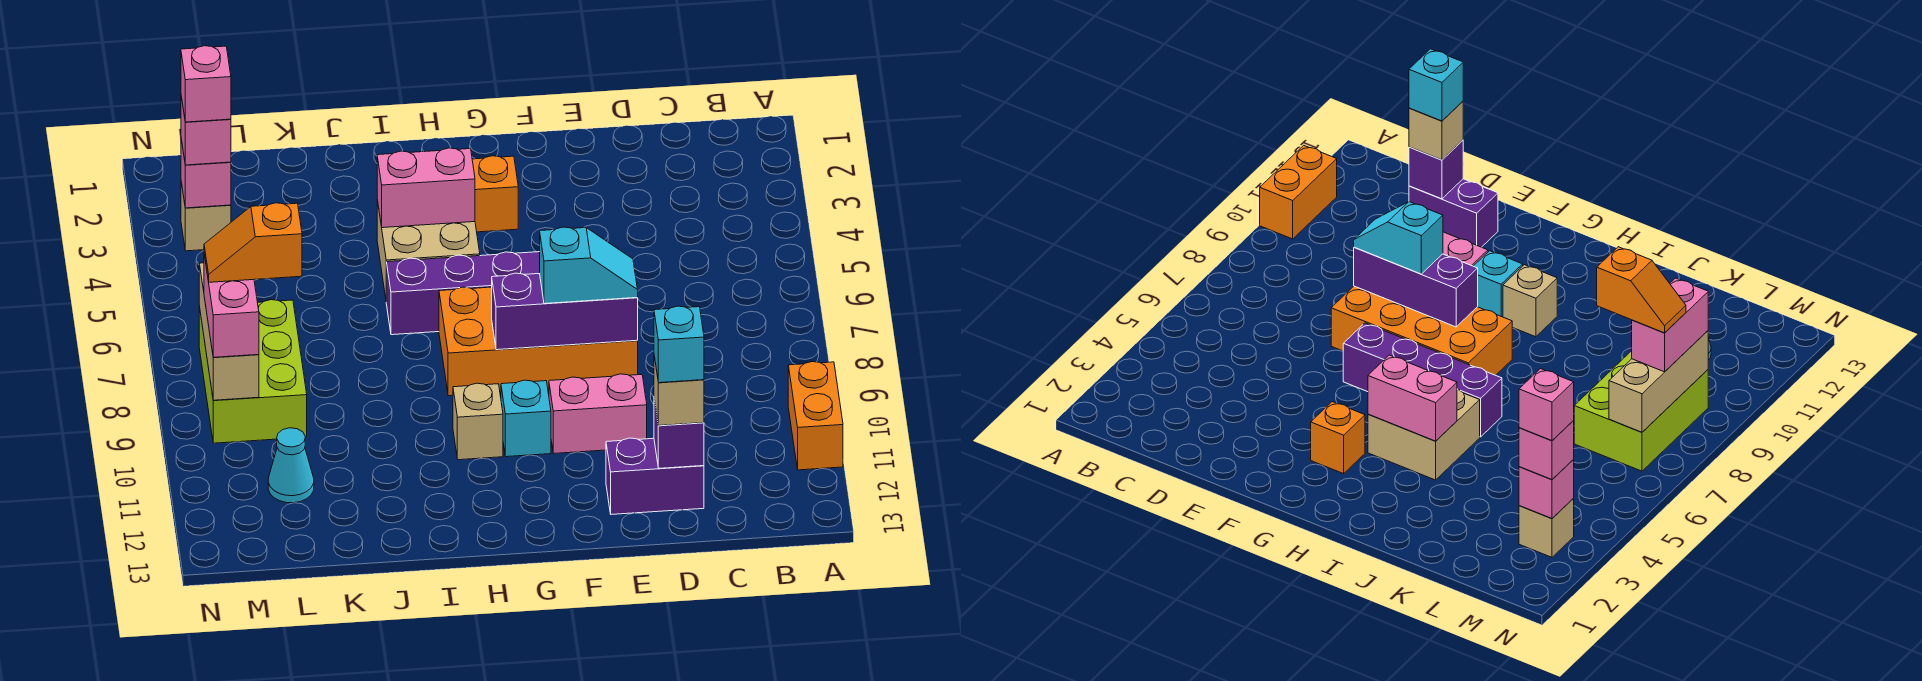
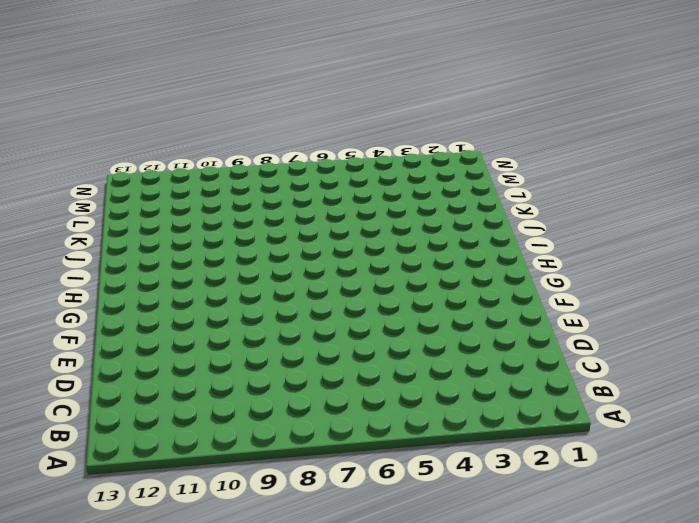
none -> orange brick A10:A11 level 1
none -> purple brick D12:E12 level 1
none -> orange brick E7:H8 level 1

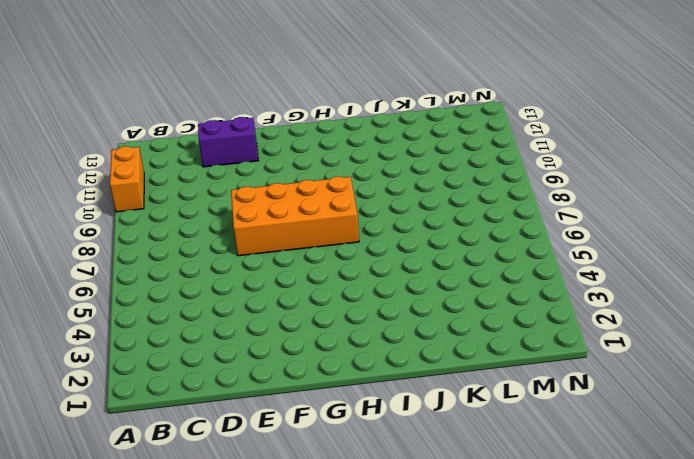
none -> pink brick E10:F10 level 1
none -> purple brick F6:I6 level 1
none -> orange brick G3 level 1

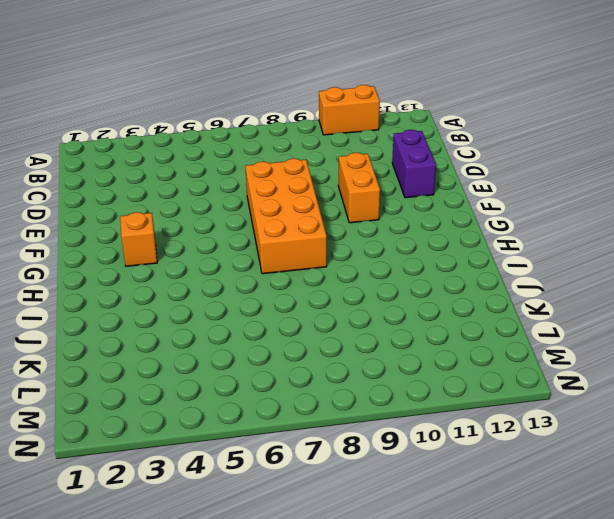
orange brick E10:F10 level 1 -> pink brick E10:F10 level 1
none -> purple brick F6:I6 level 1
none -> cyan brick G10 level 1
none -> tan brick H4:I5 level 1

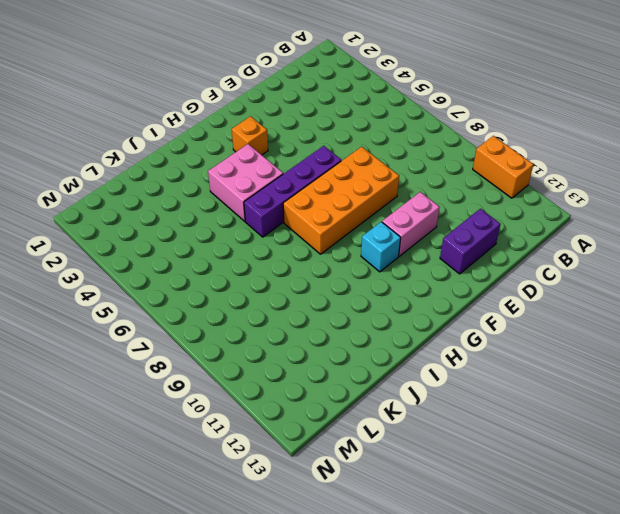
pink brick H4:I5 level 1 -> tan brick H4:I5 level 1
none -> tan brick H10 level 1
none -> lime brick L7:M9 level 1
none -> cyan cone L11 level 1

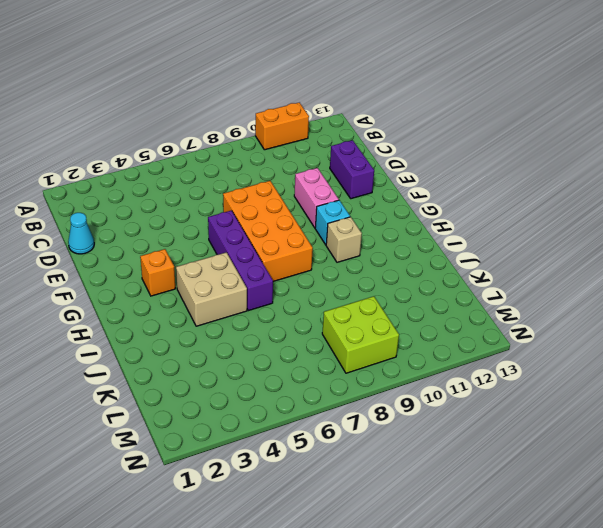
cyan cone D1 level 1 -> cyan cone L11 level 1
lime brick L8:M9 level 1 -> lime brick L7:M9 level 1
none -> tan brick M3 level 1
none -> purple brick D12 level 2
none -> purple brick E8:G8 level 2

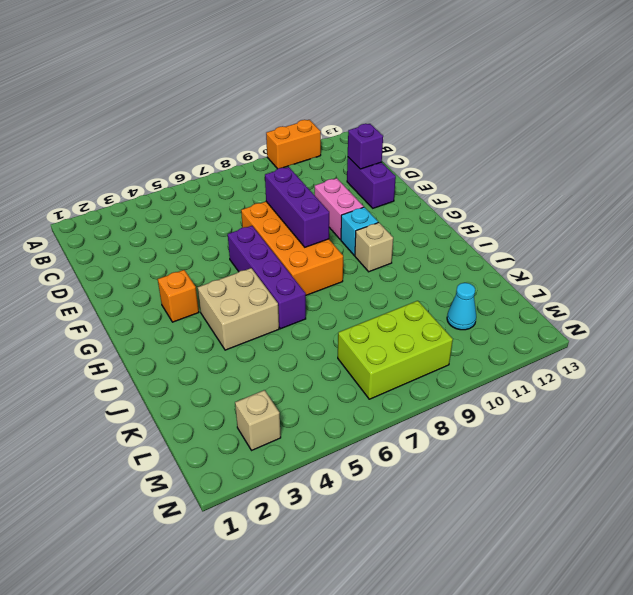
none -> pink brick H4:I4 level 2
none -> pink brick M3 level 2
none -> tan brick M7:M9 level 2

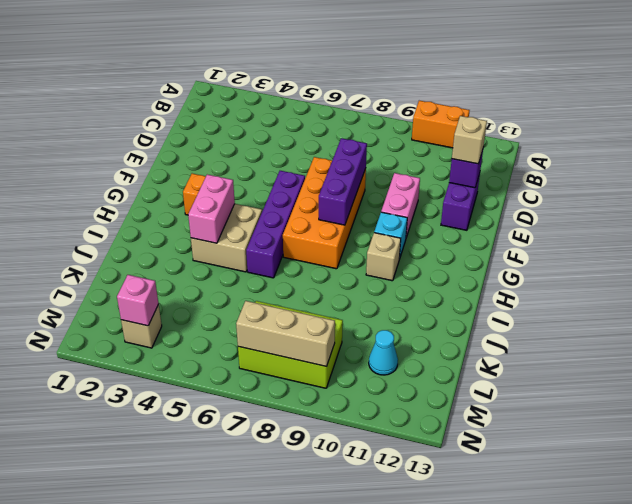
none -> cyan slope E8:F8 level 3 top F
none -> pink brick M3 level 3
none -> pink brick M8:M9 level 3

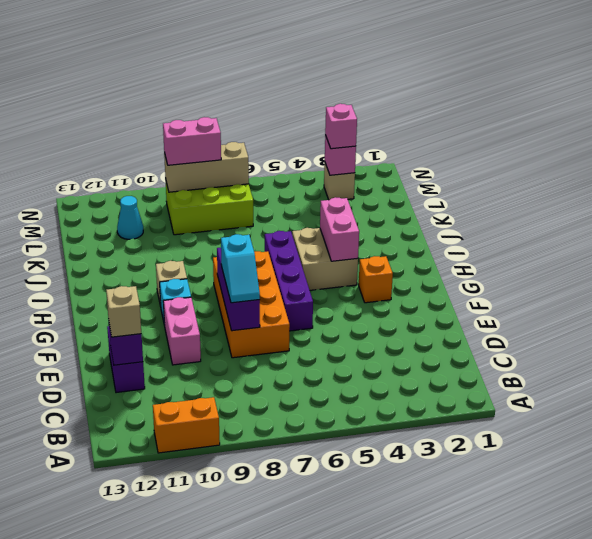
none -> cyan brick D12 level 4
none -> orange slope L8:M8 level 4 top L
none -> pink brick M3 level 4

